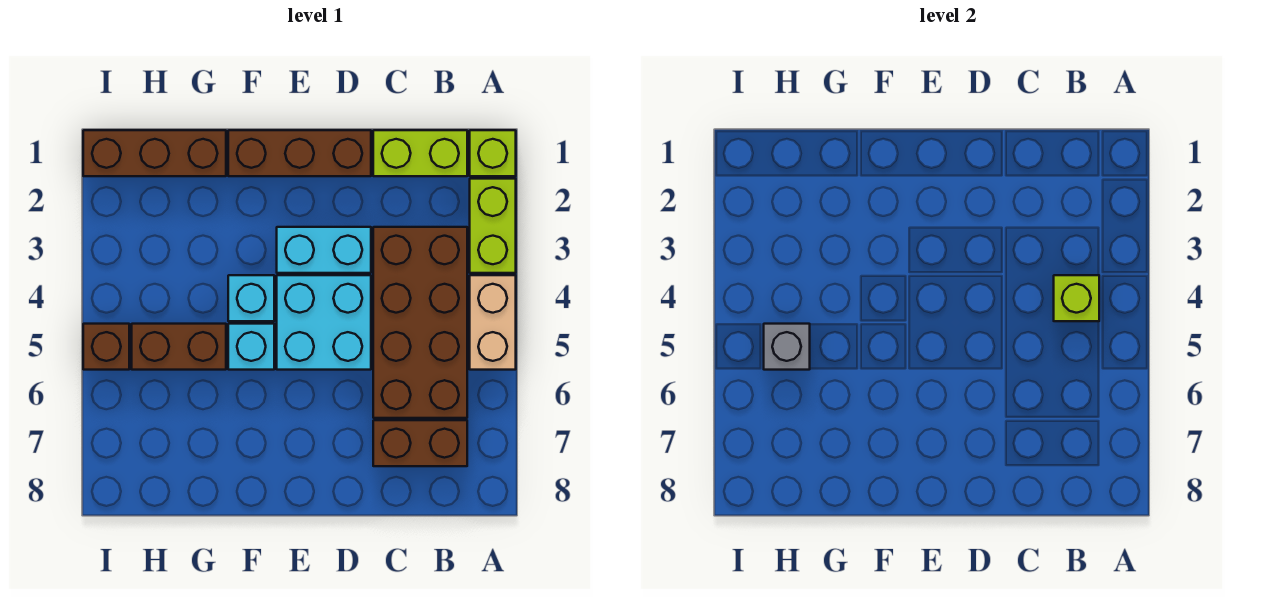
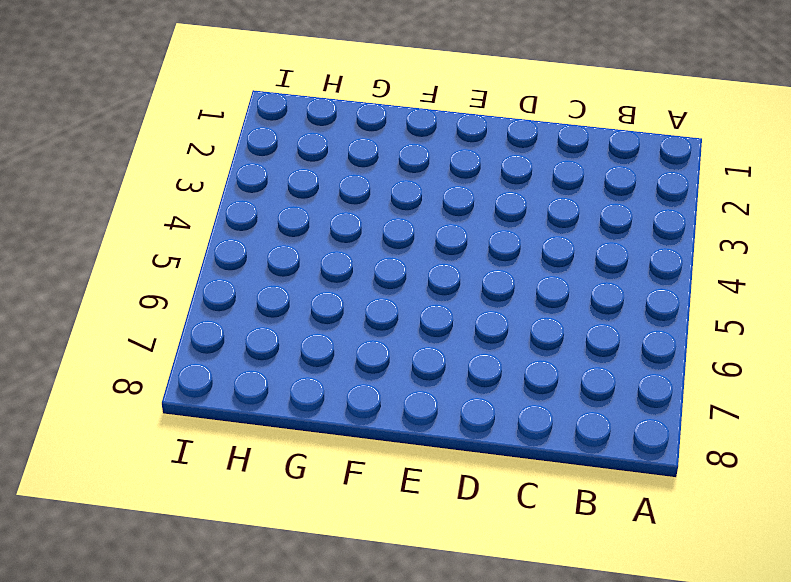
none -> lime brick A1 level 1
none -> lime brick A2:A3 level 1
none -> tan brick A4:A5 level 1

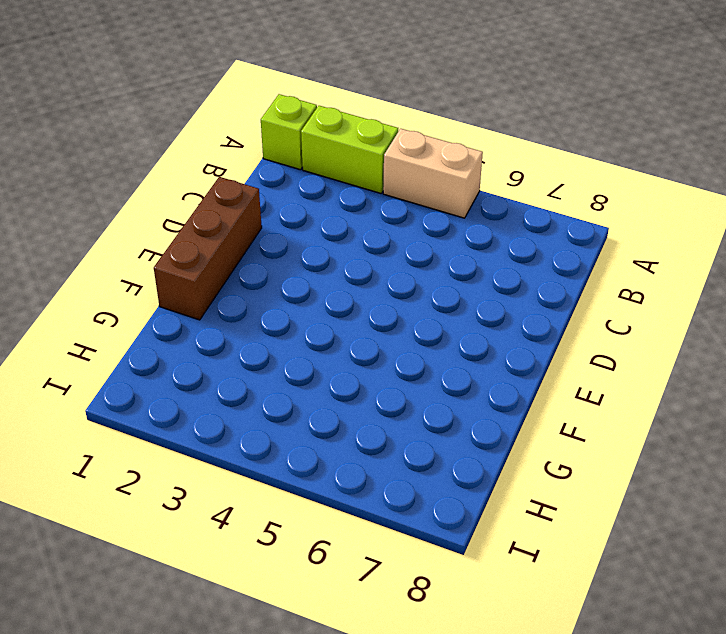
none -> lime brick B1:C1 level 1
none -> brown brick B3:C6 level 1
none -> brown brick B7:C7 level 1

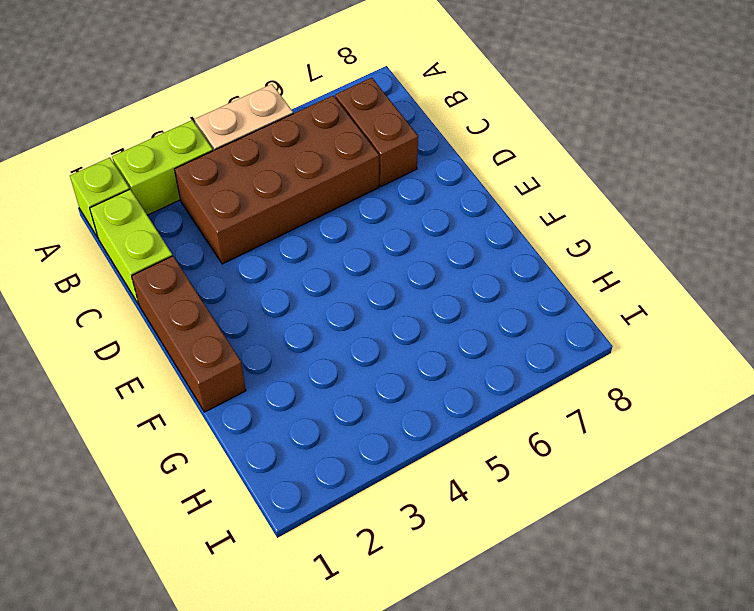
none -> cyan brick D3:E3 level 1
none -> cyan brick D4:E5 level 1
none -> cyan brick F4 level 1

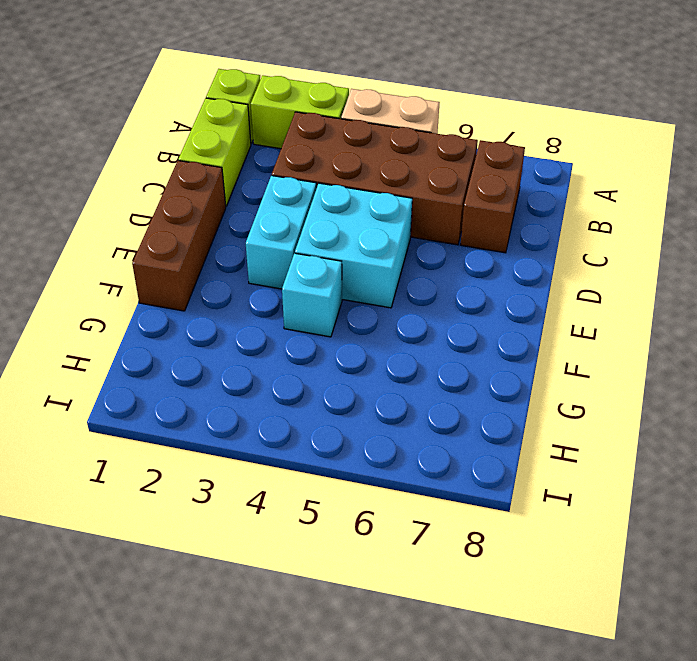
none -> cyan brick F5 level 1
none -> brown brick G1:I1 level 1
none -> brown brick G5:H5 level 1

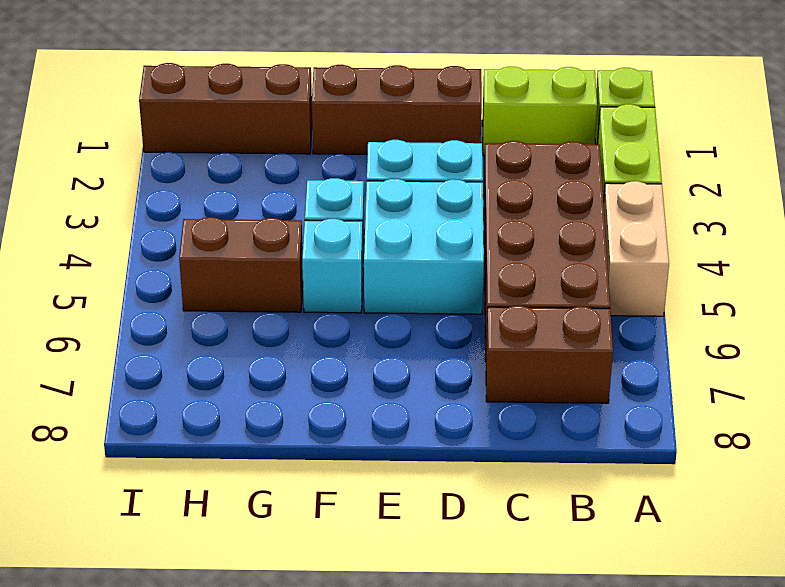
none -> brown brick I5 level 1
none -> lime brick B4 level 2
none -> grey brick H5 level 2

